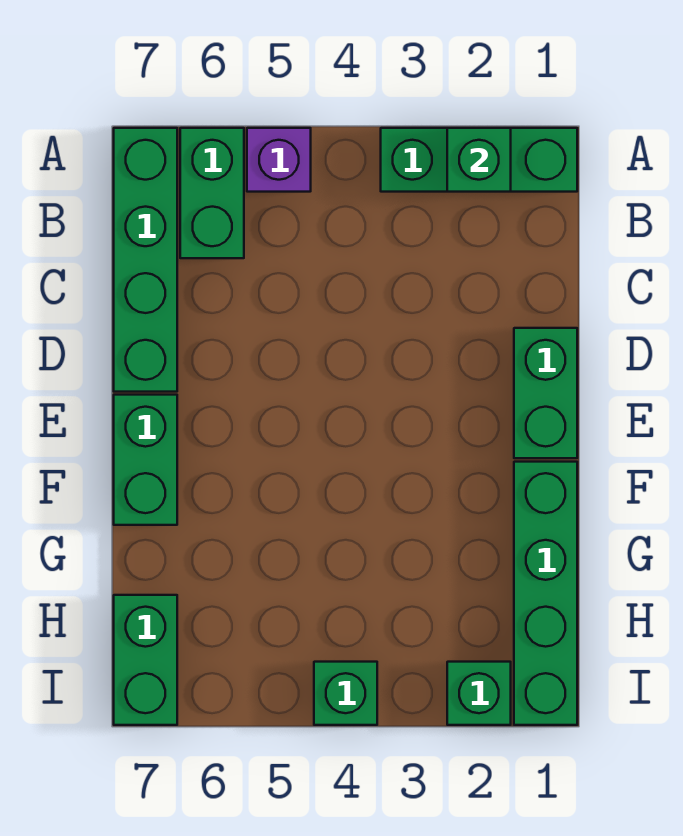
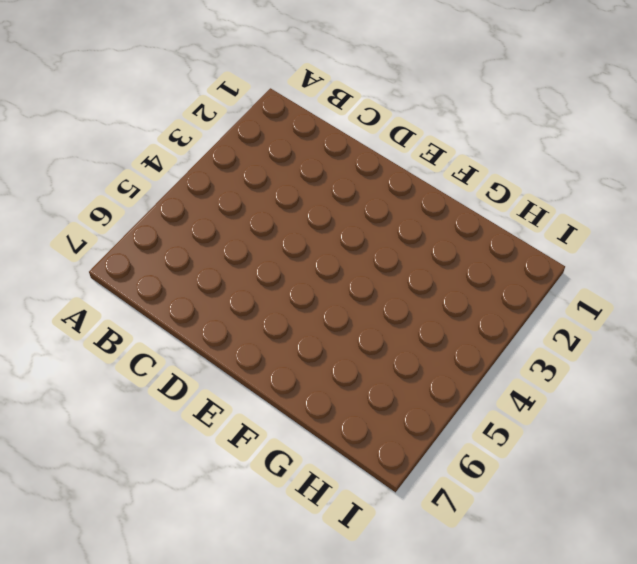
none -> green brick A1:A3 level 1
none -> purple brick A5 level 1

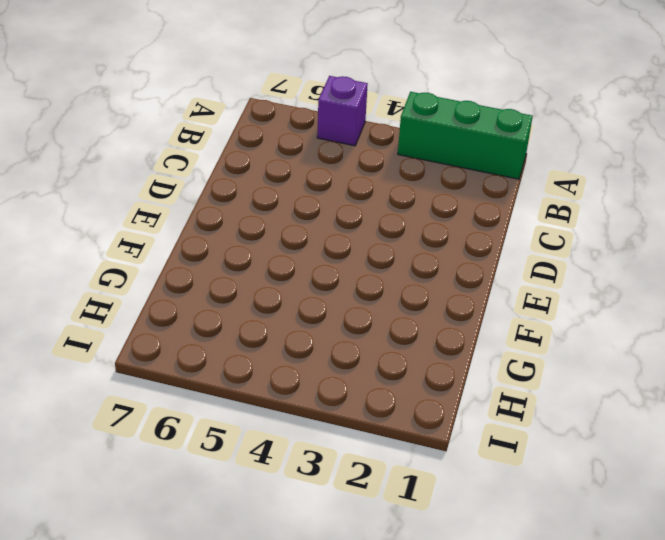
none -> green brick A6:B6 level 1
none -> green brick A7:D7 level 1

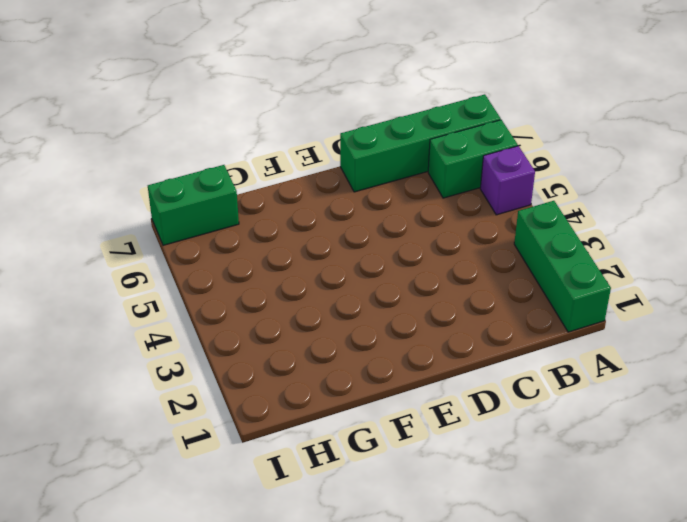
none -> green brick D1:E1 level 1
none -> green brick E7:F7 level 1

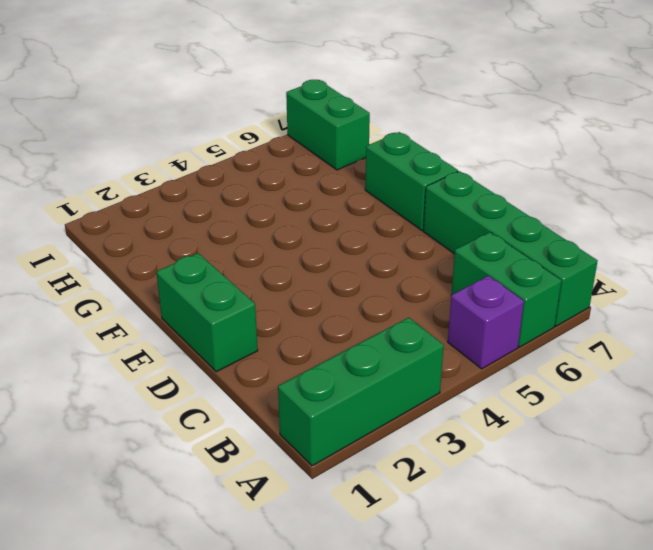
none -> green brick F1:I1 level 1
none -> green brick I2 level 1

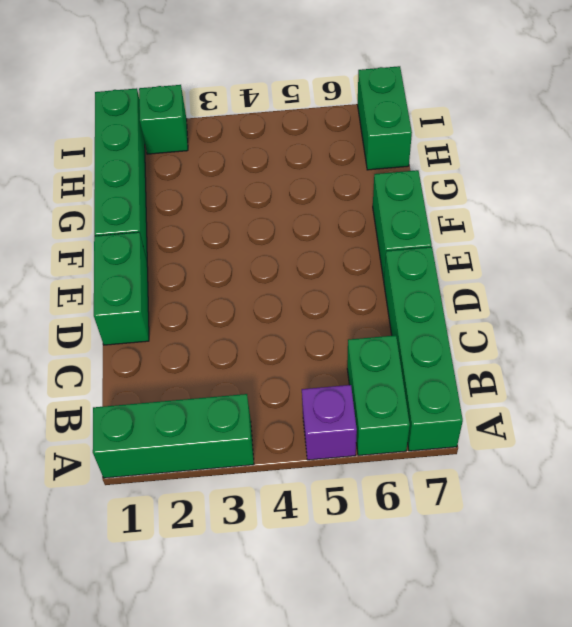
none -> green brick I4 level 1
none -> green brick A2 level 2

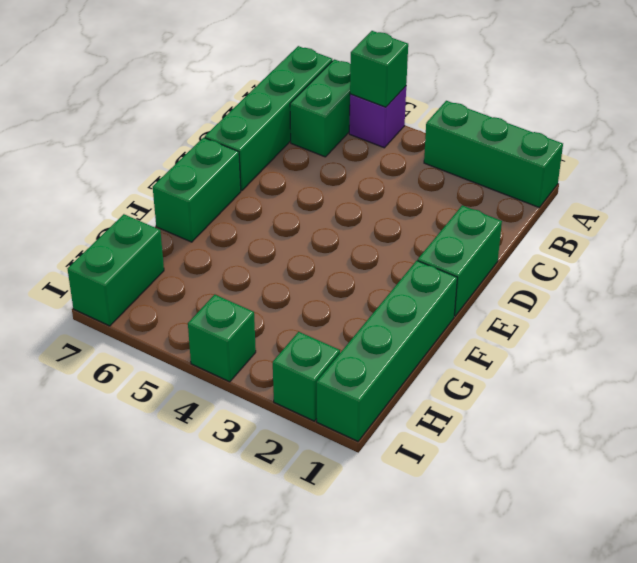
green brick A5 level 2 -> green brick A2 level 2

